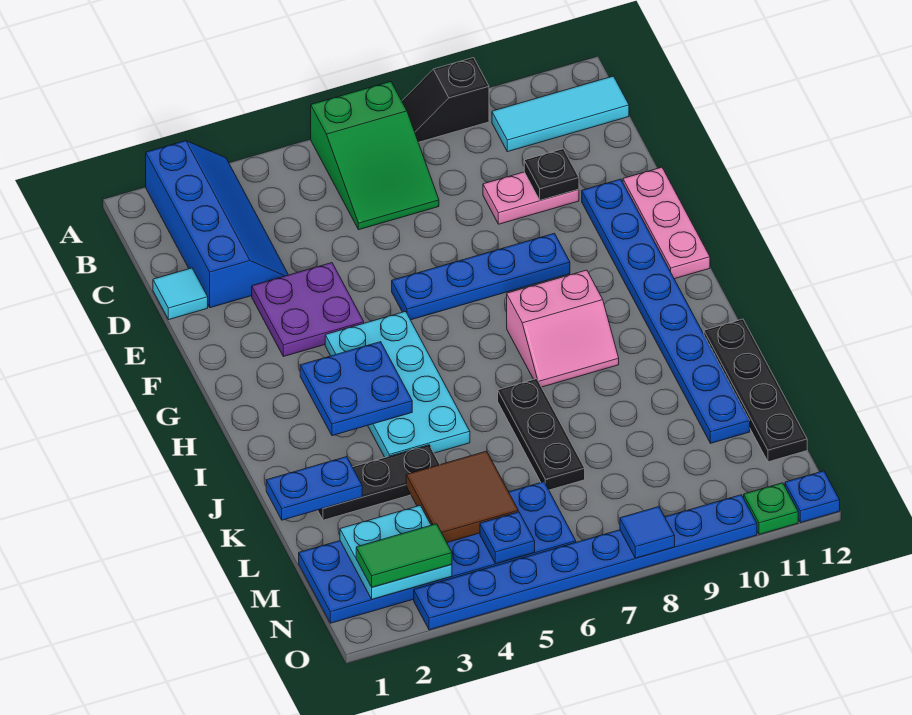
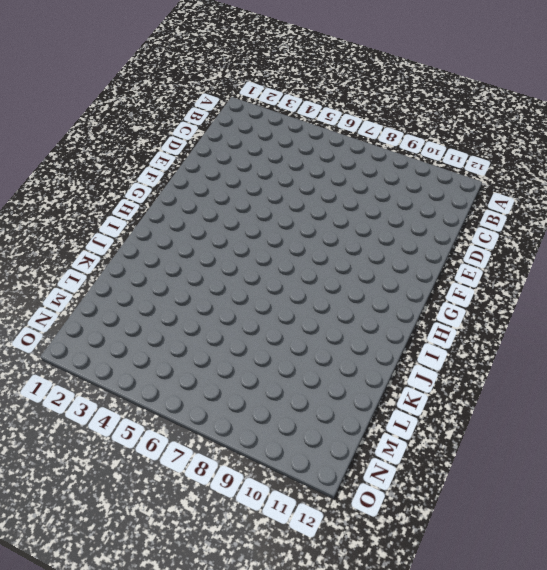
none -> blue slope A2:D3 level 1 top 2
none -> green slope A6:C7 level 1 top A
none -> black slope A8:A9 level 1 top 9

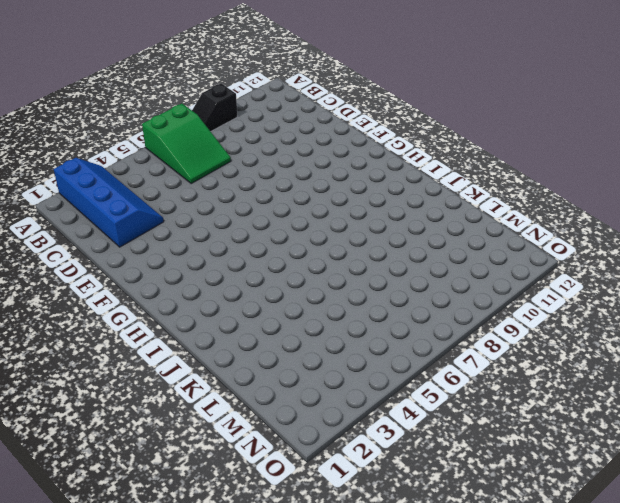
none -> cyan tile B10:B12 level 1
none -> cyan tile D1 level 1
none -> pink plate D9:D10 level 1

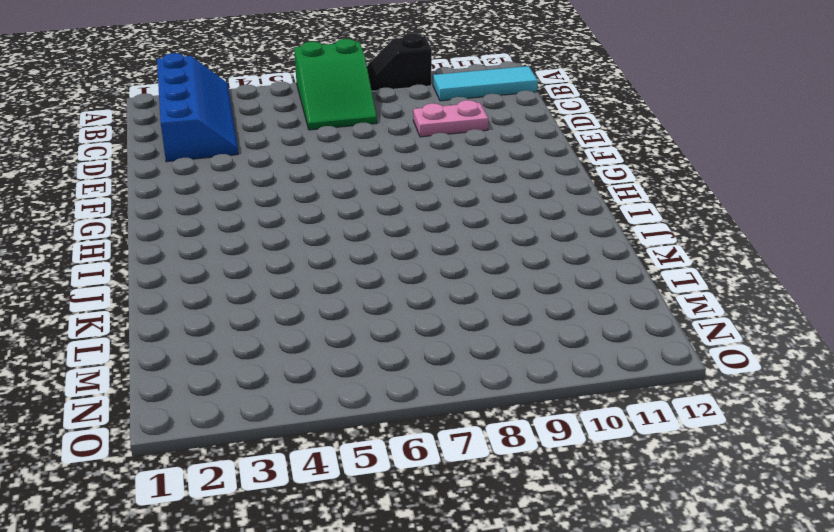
none -> cyan tile D1 level 1
none -> purple plate E3:F4 level 1
none -> blue plate E11:L11 level 1

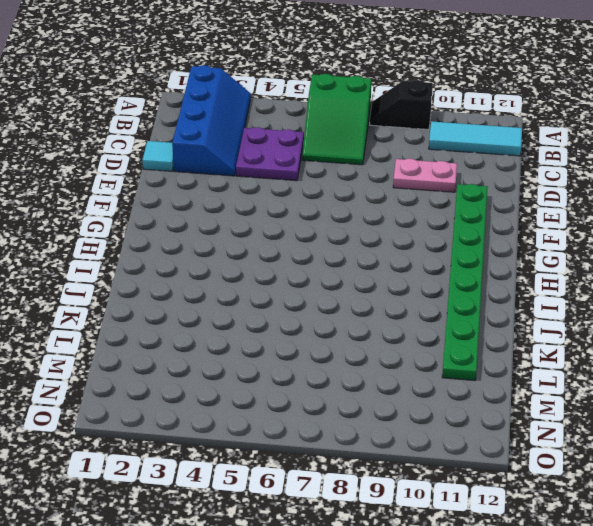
purple plate C4:D5 level 1 -> purple plate E3:F4 level 1
green plate E11:L11 level 1 -> blue plate E11:L11 level 1
none -> pink plate E12:G12 level 1
none -> blue plate F6:F9 level 1
none -> cyan plate G4:J5 level 1

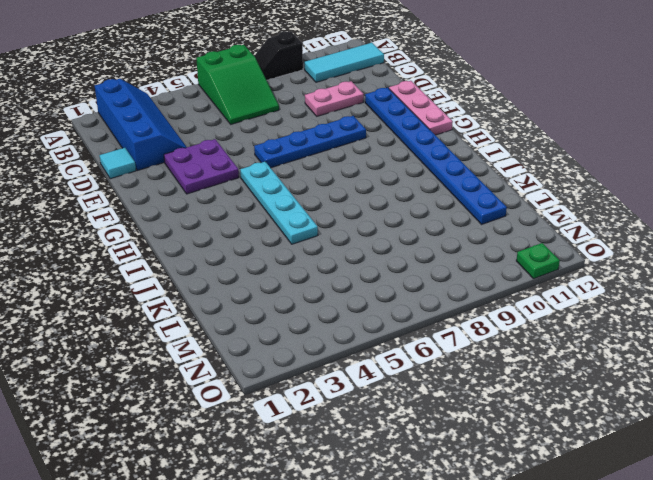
cyan plate G5:J5 level 1 -> cyan plate G4:J5 level 1
none -> pink slope H8:I9 level 1 top H
none -> black plate J7:L7 level 1
none -> black plate J12:M12 level 1

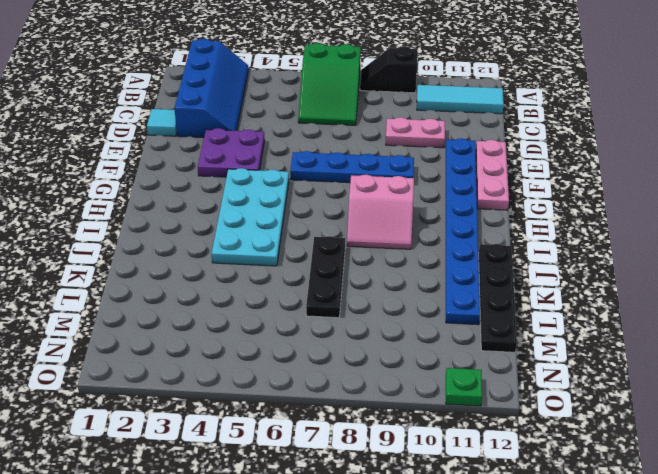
none -> black plate K2:K4 level 1
none -> blue plate M1:N6 level 1
none -> blue plate O3:O10 level 1

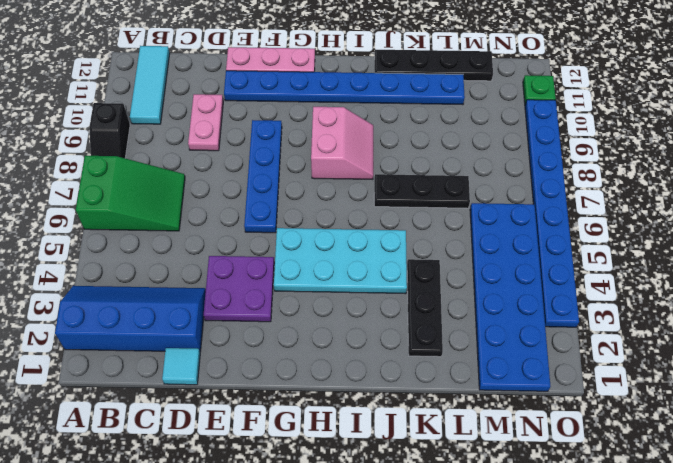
none -> blue plate O12 level 1
none -> black plate D10 level 2
none -> blue plate H3:I4 level 2

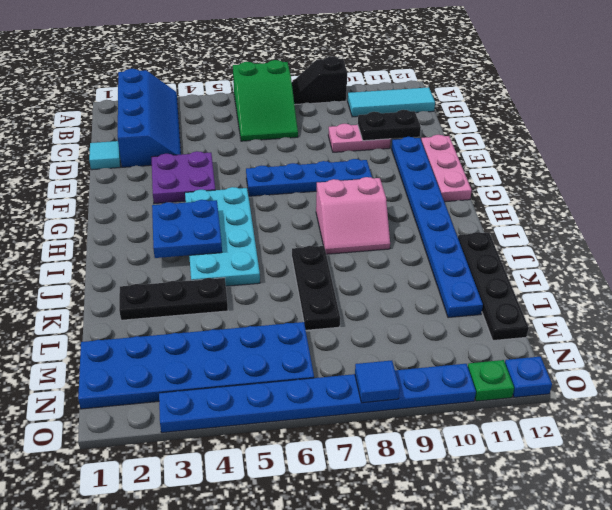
black plate D10:D11 level 2 -> black plate D10 level 2
none -> blue plate K1:K2 level 2
none -> brown tile L4:M5 level 2
none -> cyan plate M2:N3 level 2

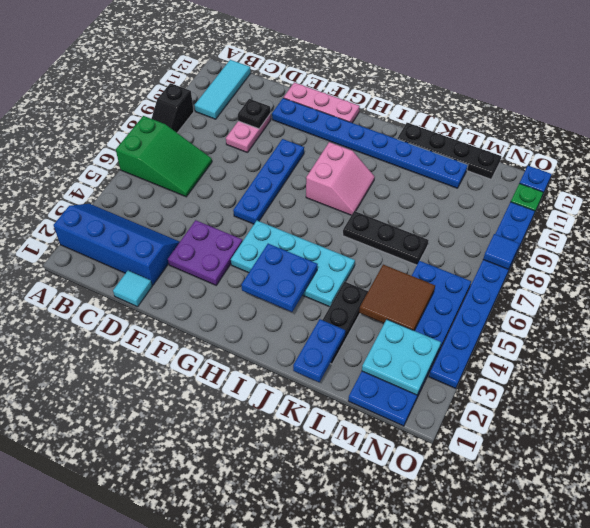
none -> blue plate N5 level 2
none -> green tile N2:N3 level 3

